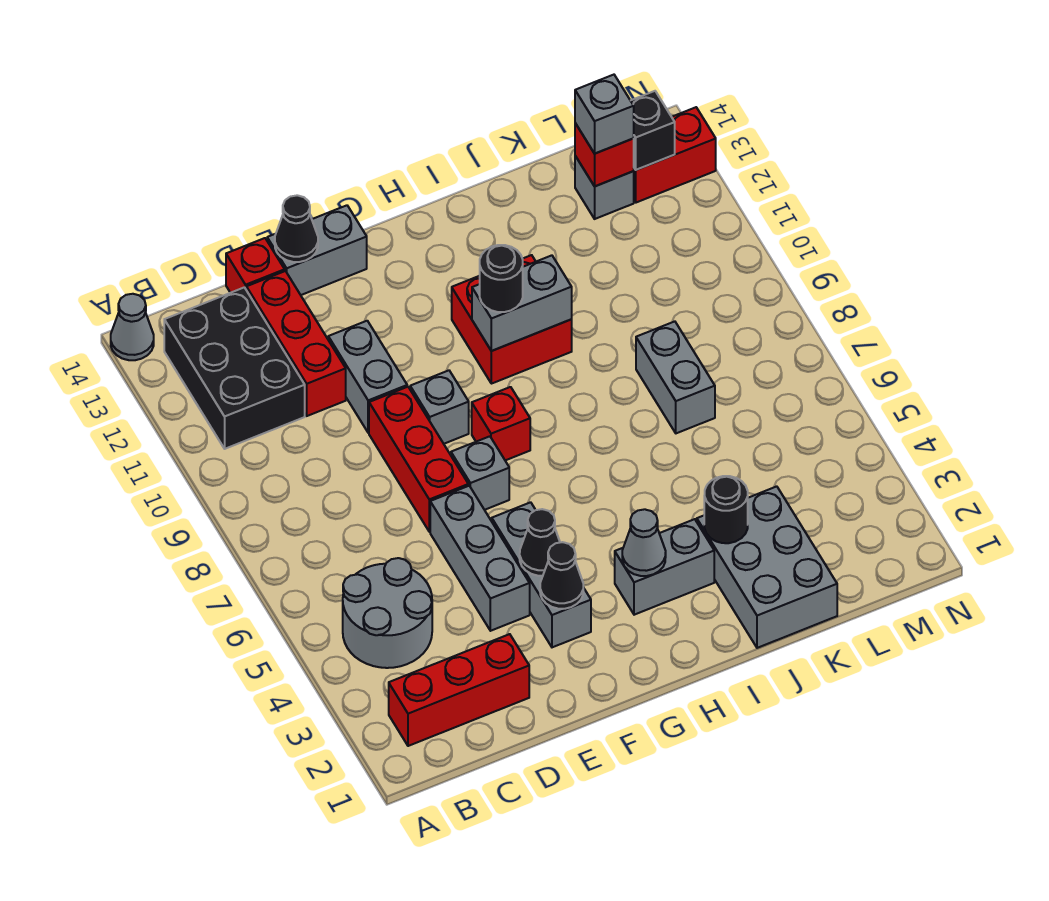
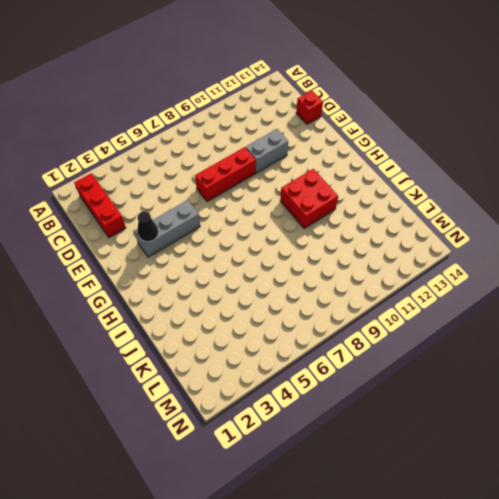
none -> grey cone A14 level 1
none -> grey round brick B4:C5 level 1
none -> black brick B11:C13 level 1
none -> red brick D11:D13 level 1

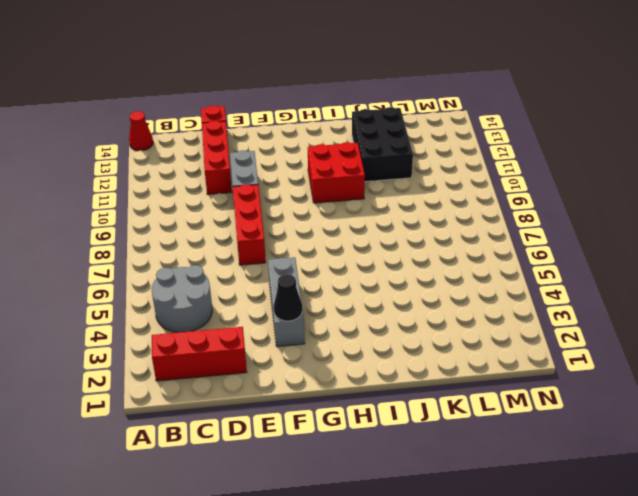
red cone A14 level 1 -> grey cone A14 level 1
black brick J11:K13 level 1 -> black brick B11:C13 level 1
none -> grey brick E4:E6 level 1
none -> grey brick E14:F14 level 1
none -> grey brick F7 level 1
none -> grey brick F9 level 1

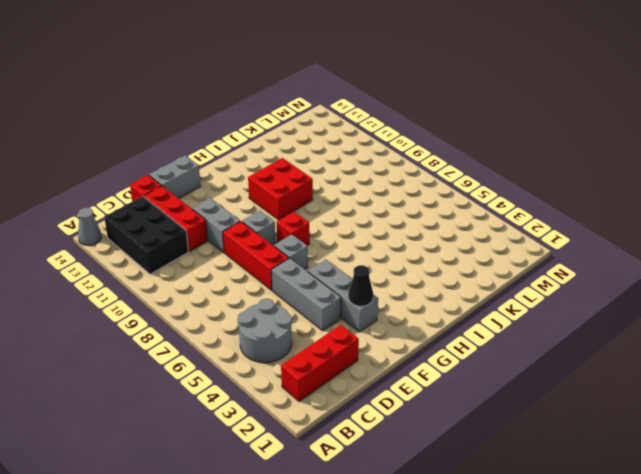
none -> grey brick H3:I3 level 1
none -> grey brick J1:K3 level 1
none -> grey brick K7:K8 level 1
none -> grey brick L13 level 1

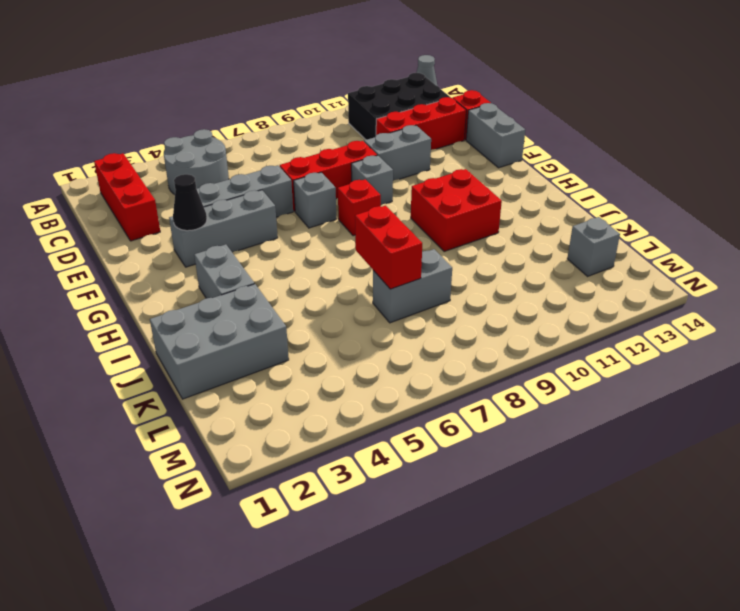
red brick J7:K7 level 2 -> red brick M13:N13 level 1
none -> black cone E14 level 2
none -> black cone F4 level 2
none -> grey cone H3 level 2
none -> grey brick H10:I10 level 2

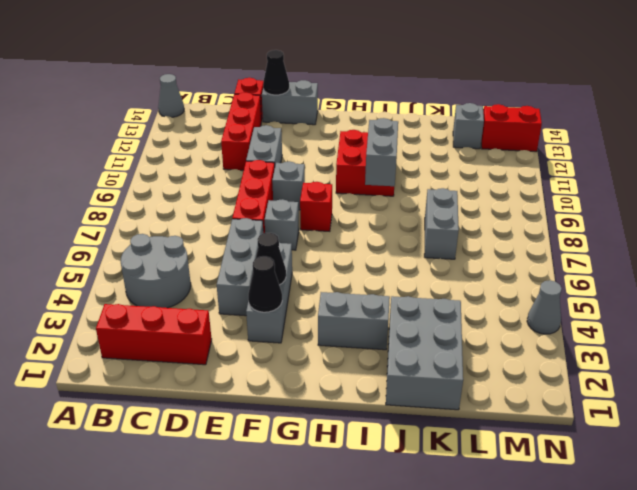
grey brick I9:I10 level 2 -> grey brick H10:I10 level 2
grey cone N4 level 1 -> grey cone H3 level 2
none -> black brick B11:C13 level 1
none -> black round brick J3 level 2
none -> red brick L13 level 2
none -> black brick M13 level 2

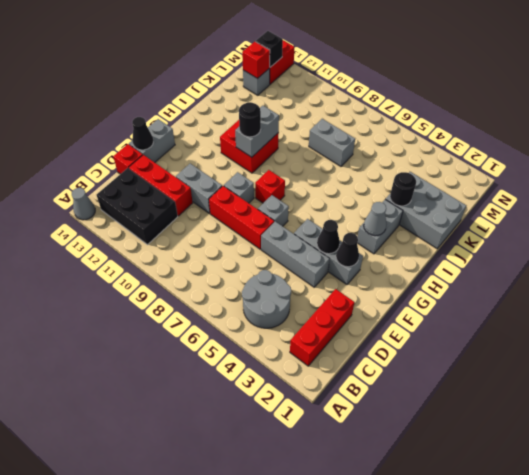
none -> grey brick L13 level 3

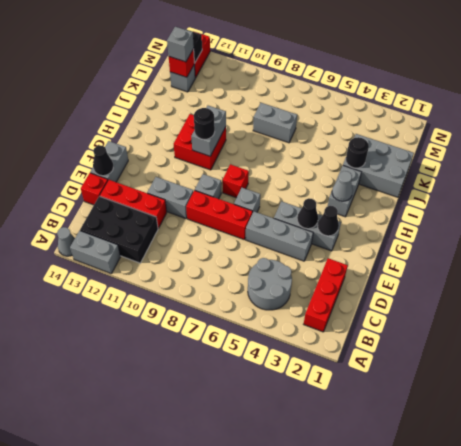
grey brick A12:A13 level 1 -> none

